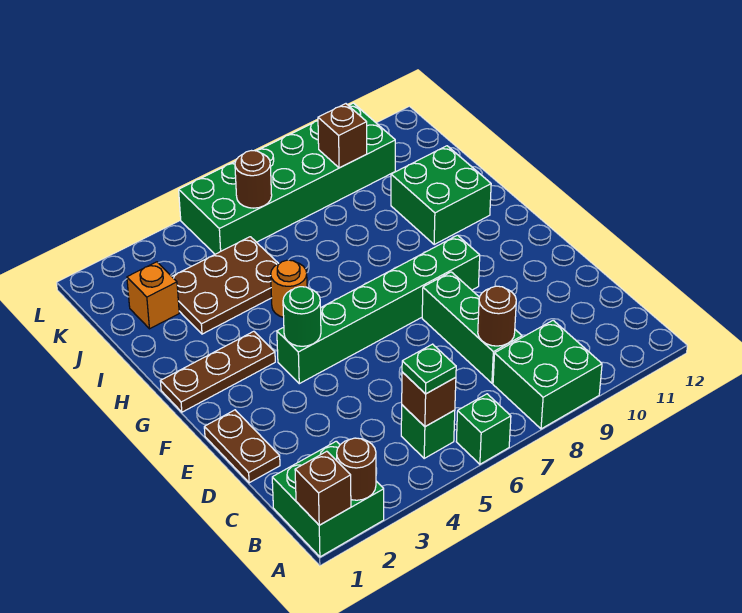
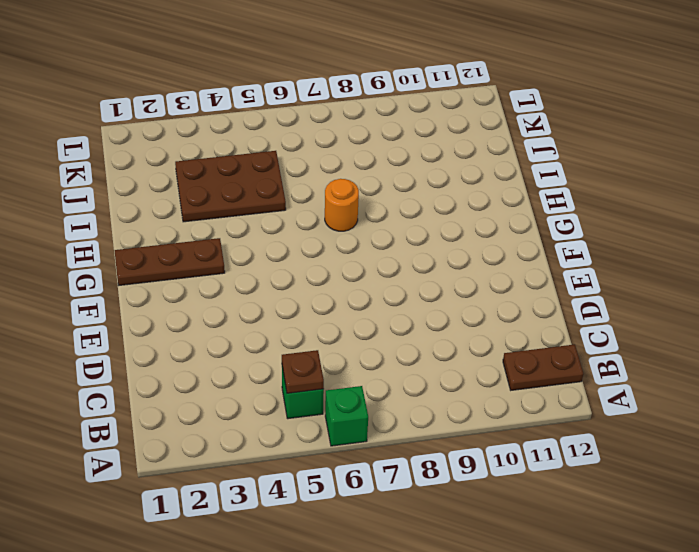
brown plate B5 level 2 -> brown brick B5 level 2
brown plate B11:B12 level 1 -> brown plate D1:E1 level 1
orange round brick H7 level 1 -> orange round brick H5 level 1
none -> green brick A1:B2 level 1
none -> green brick A8:B9 level 1
none -> green brick C8:E8 level 1

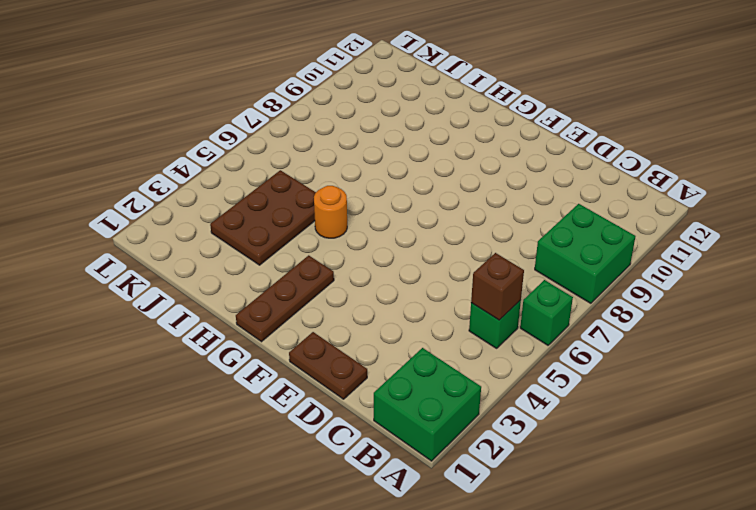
none -> green brick C8:E8 level 1
none -> green brick F4:F9 level 1
none -> green brick H10:I11 level 1

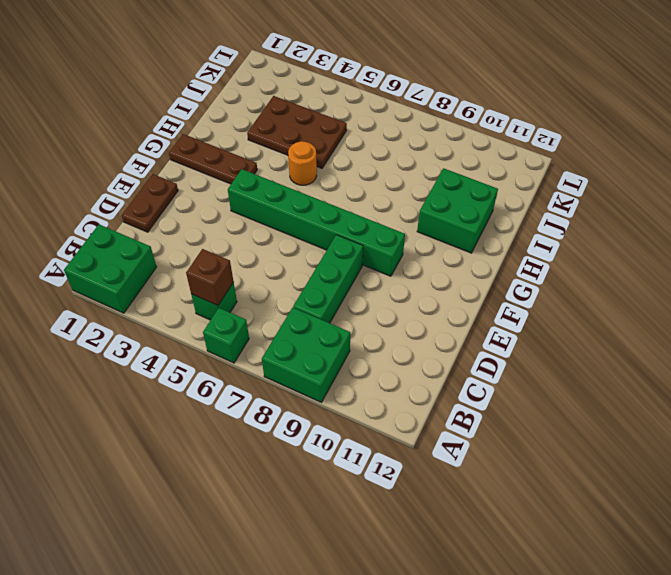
none -> orange brick J2 level 1
none -> green brick K5:L10 level 1
none -> brown brick A1 level 2

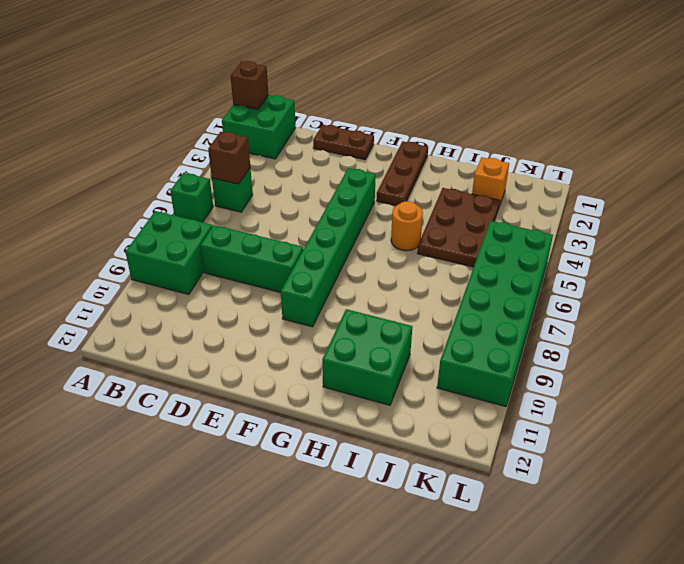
none -> brown round brick A2 level 2
none -> brown round brick C8 level 2
none -> green round brick F4 level 2

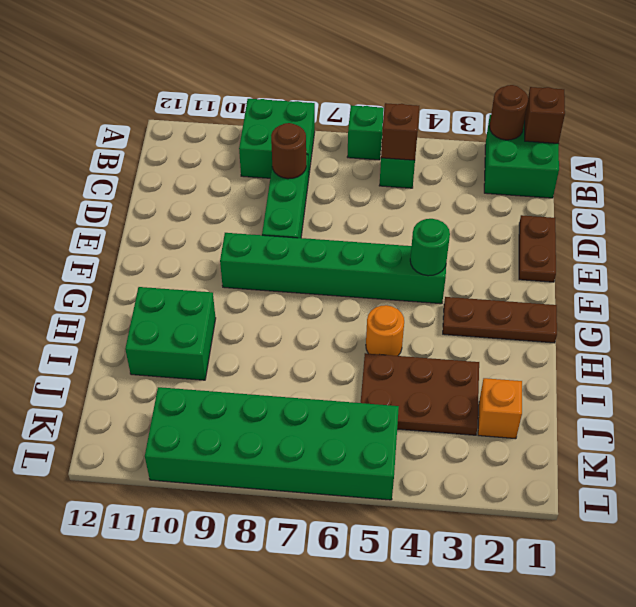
none -> brown round brick K6 level 2
none -> brown brick K9 level 2
none -> green plate B5 level 3

